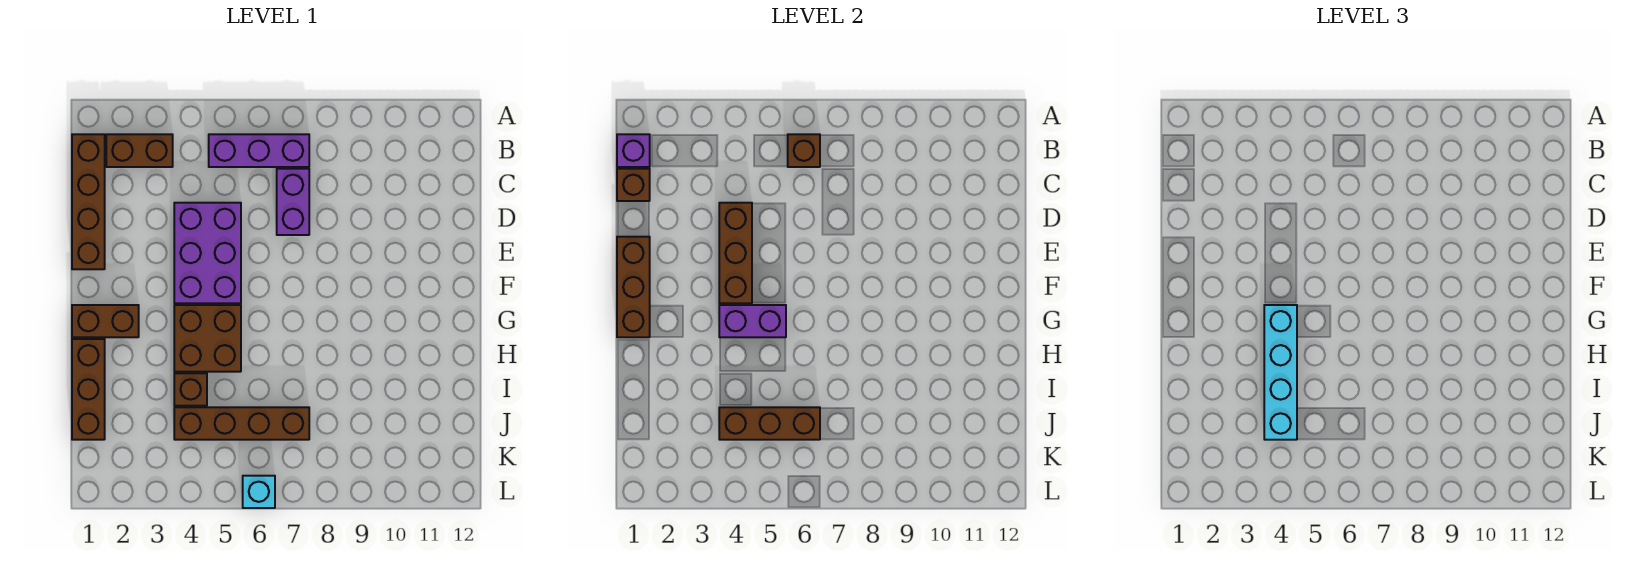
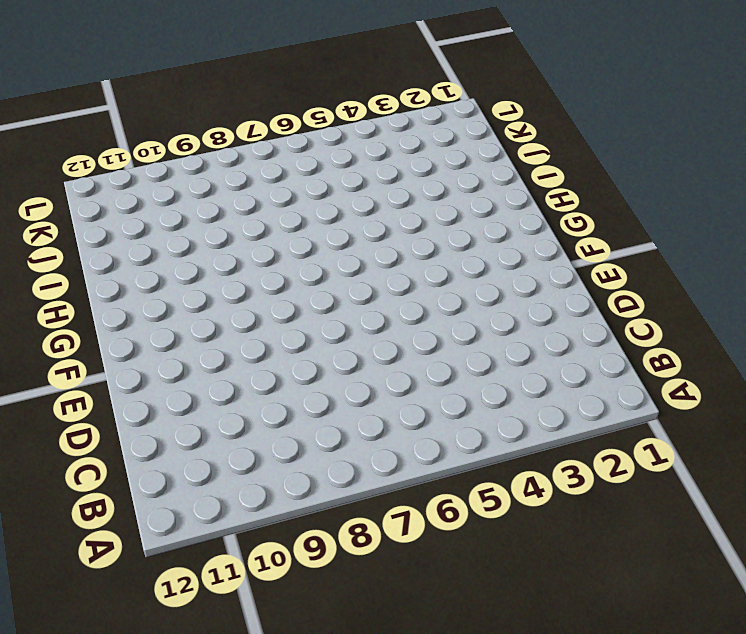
none -> brown brick B1:E1 level 1
none -> brown brick B2:B3 level 1
none -> purple brick B5:B7 level 1

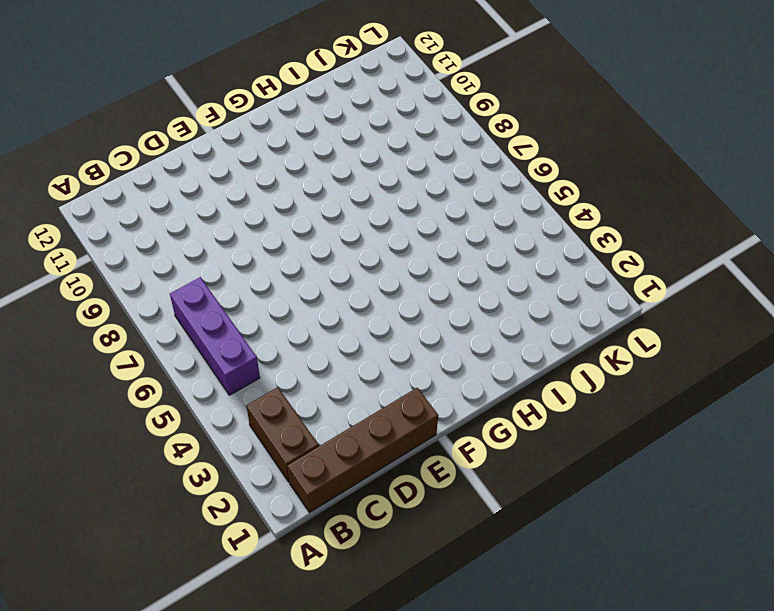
none -> purple brick C7:D7 level 1
none -> purple brick D4:F5 level 1
none -> brown brick G1:G2 level 1

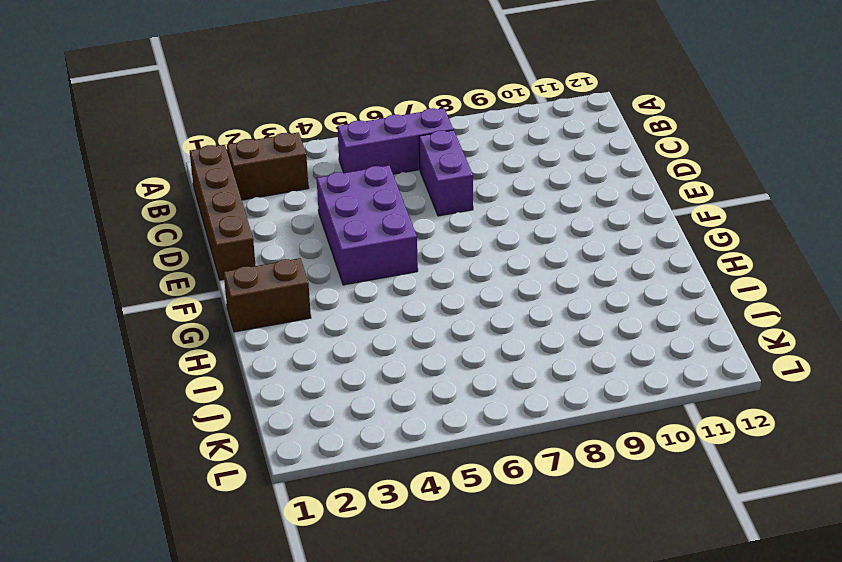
none -> brown brick G4:H5 level 1
none -> brown brick H1:J1 level 1
none -> brown brick I4 level 1

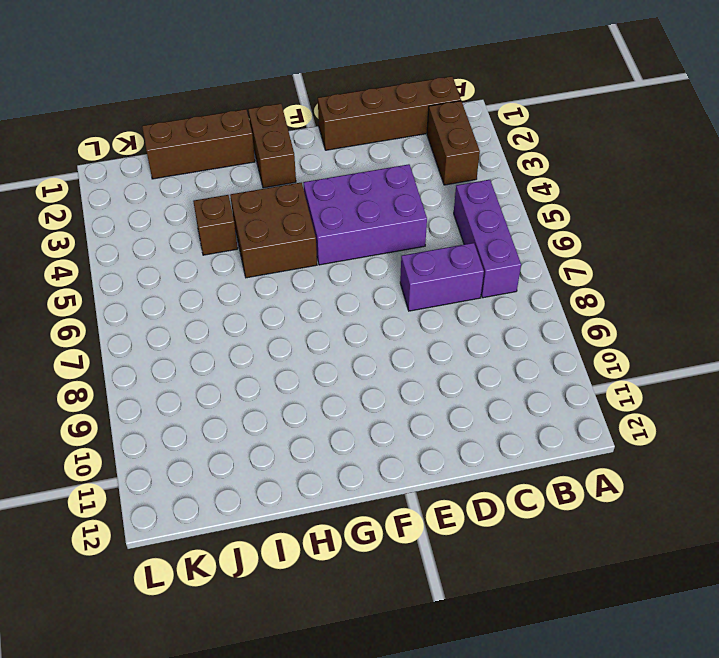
none -> brown brick J4:J7 level 1
none -> cyan brick L6 level 1
none -> purple brick B1 level 2

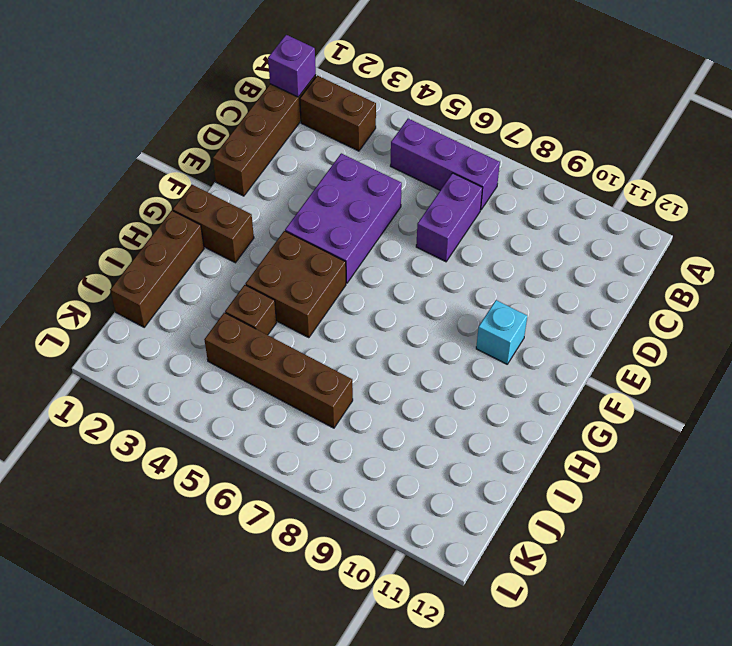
cyan brick F10 level 1 -> cyan brick L6 level 1
none -> brown brick B6 level 2
none -> brown brick C1 level 2
none -> brown brick D4:F4 level 2

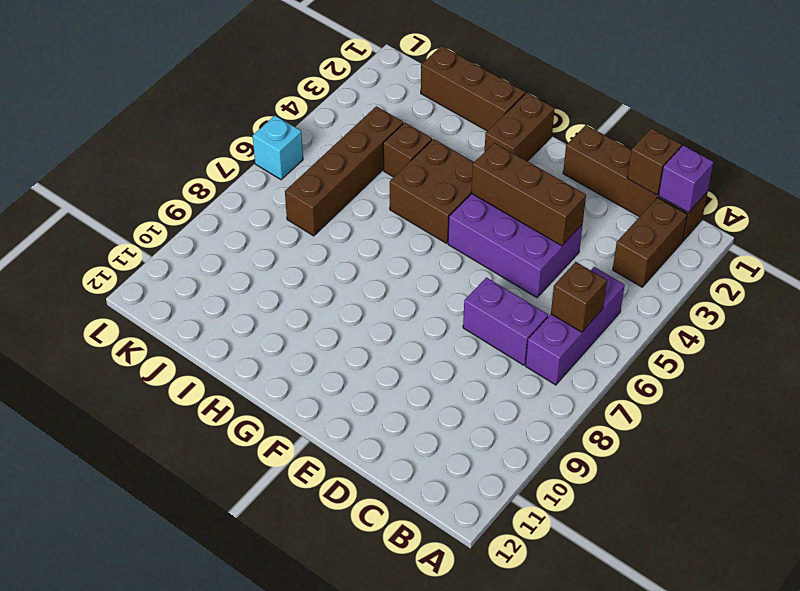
none -> brown brick E1:G1 level 2
none -> purple brick G4:G5 level 2
none -> brown brick J4:J6 level 2

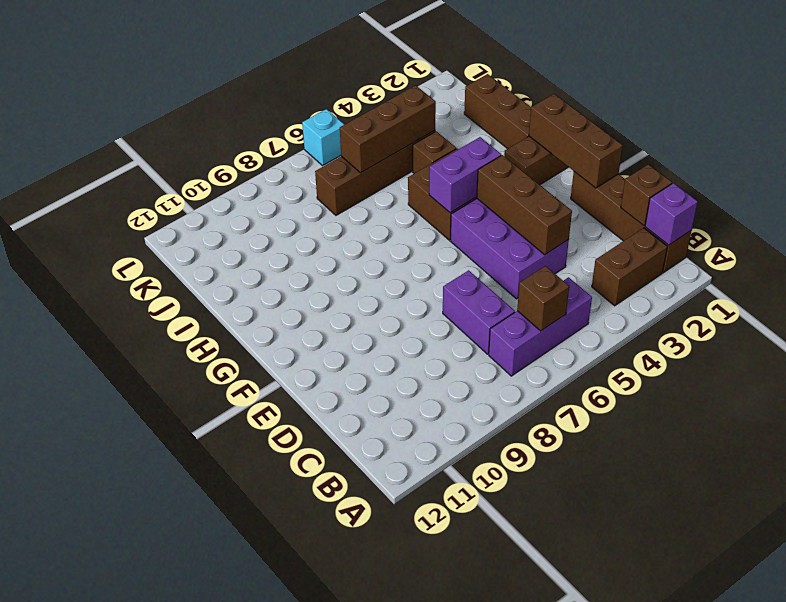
none -> cyan brick G4:J4 level 3

